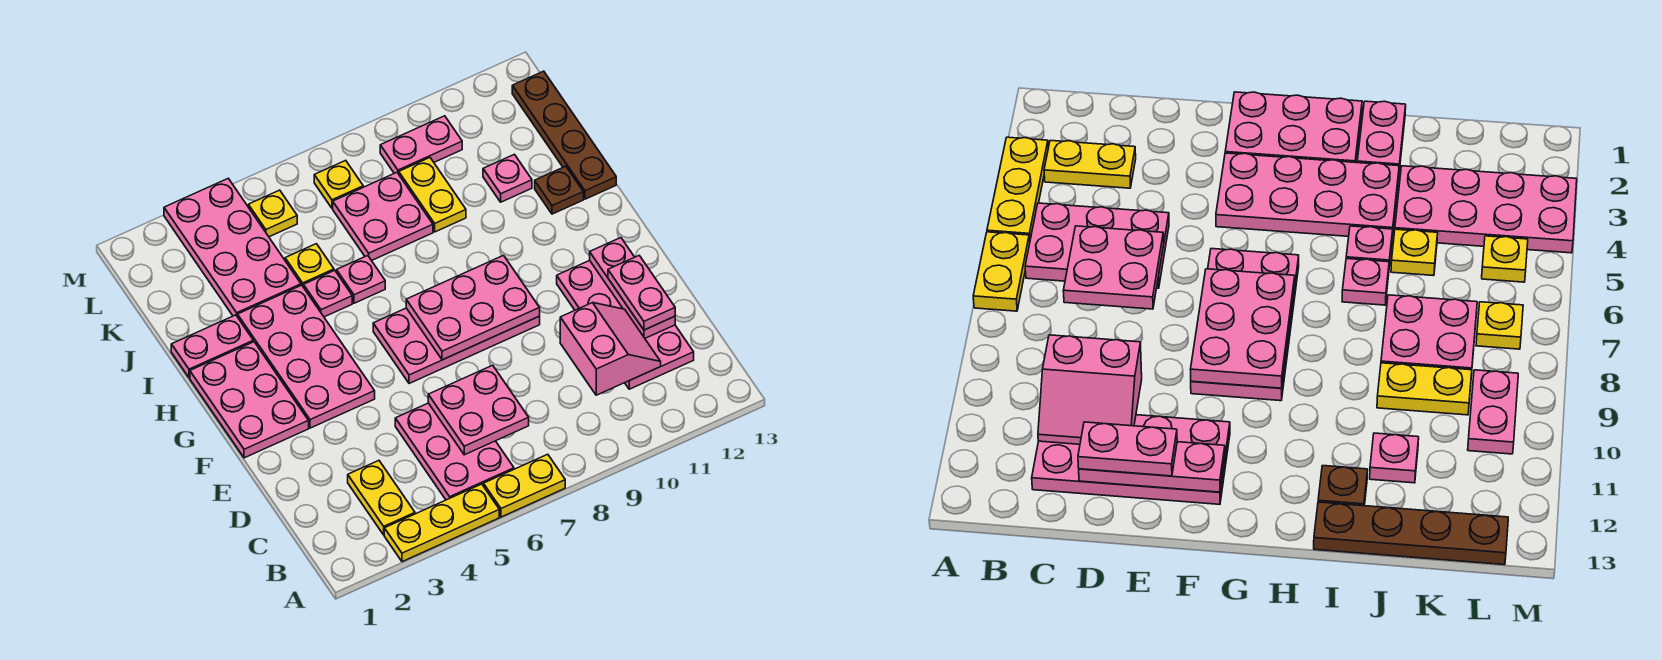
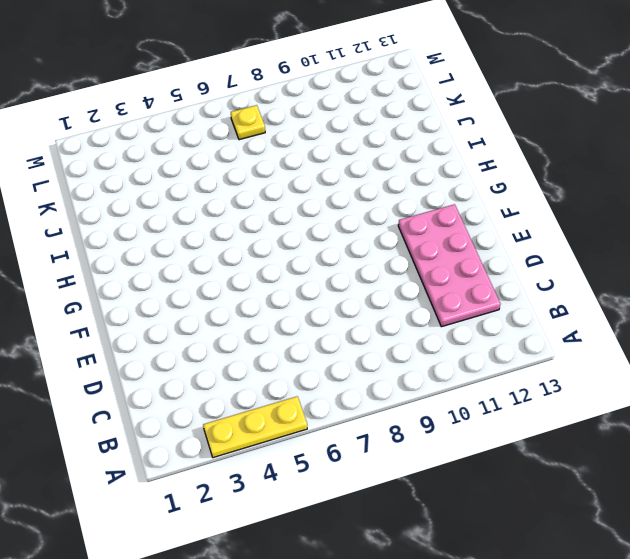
none -> yellow plate A6:A7 level 1
none -> yellow plate B3:C3 level 1
none -> pink plate B5:D6 level 1

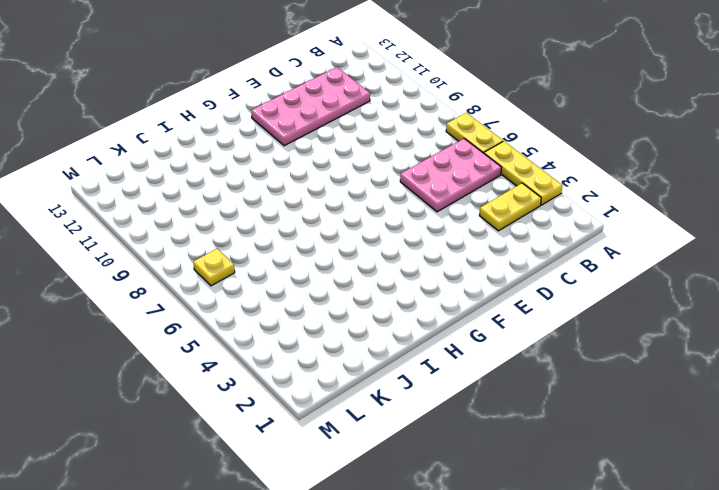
none -> pink plate F1:H2 level 1
none -> pink plate F3:I4 level 1
none -> pink plate F6:G9 level 1

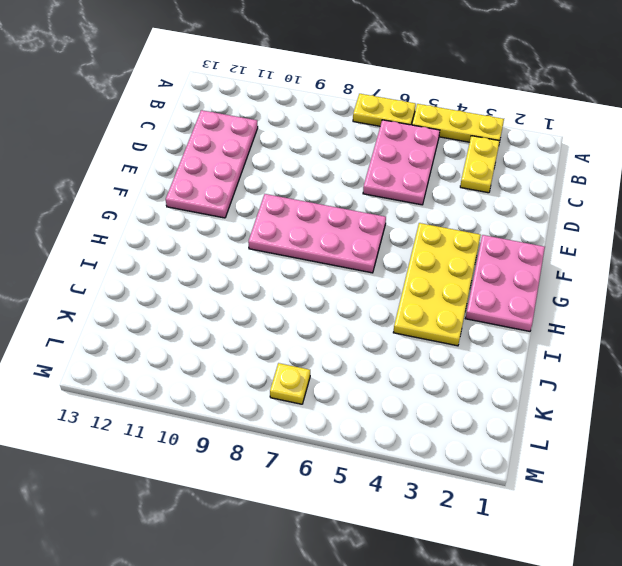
yellow plate F3:I4 level 1 -> pink plate F3:I4 level 1
none -> pink plate I1:I2 level 1
none -> pink plate I5 level 1
none -> pink plate I6 level 1

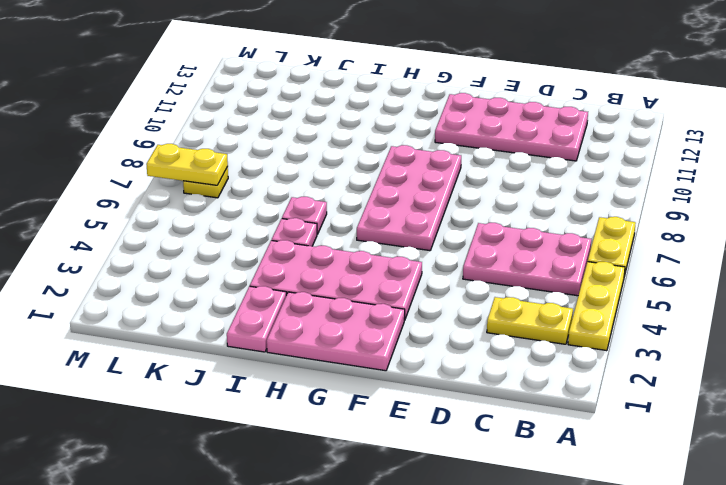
yellow plate L7:M7 level 2 -> yellow plate J9:K9 level 1
none -> brown plate I12 level 1
none -> brown plate I13:L13 level 1
none -> pink plate J3:M4 level 1

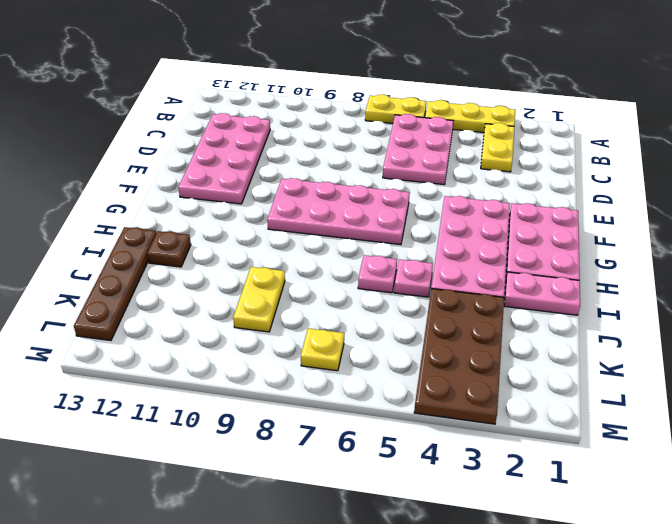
brown plate J3:M4 level 1 -> pink plate J3:M4 level 1
none -> yellow plate J5 level 1
none -> pink plate J7:K8 level 1
none -> pink plate J11 level 1

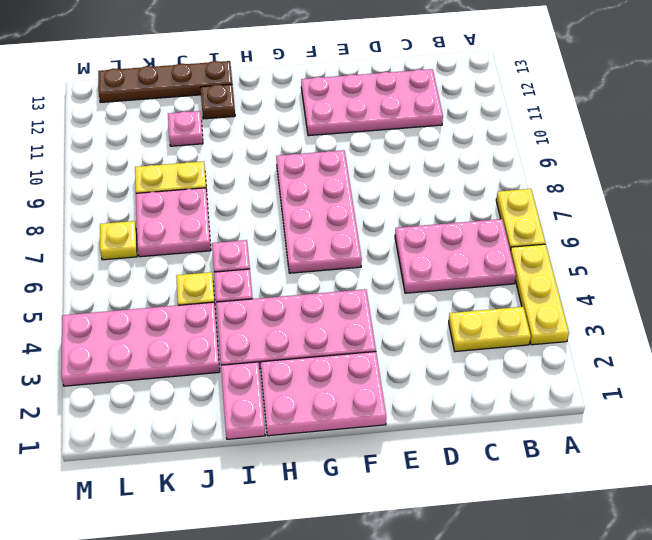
none -> yellow plate L5 level 1
none -> pink plate L9:L10 level 1
none -> pink plate C6:D7 level 2

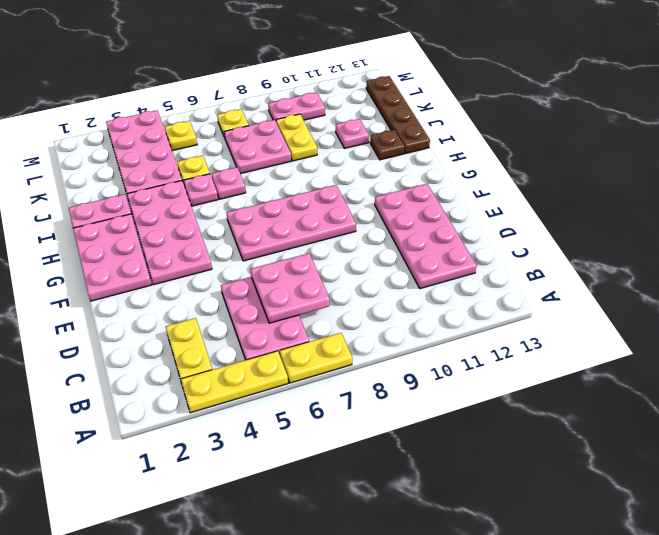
none -> pink slope C10:D11 level 2 top 10
none -> pink plate D12:F12 level 2
none -> pink plate F7:G9 level 2

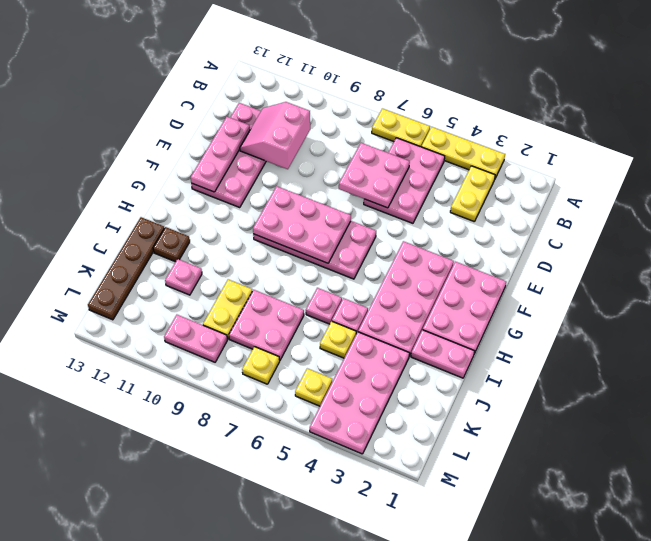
none -> pink plate D12:E12 level 3

